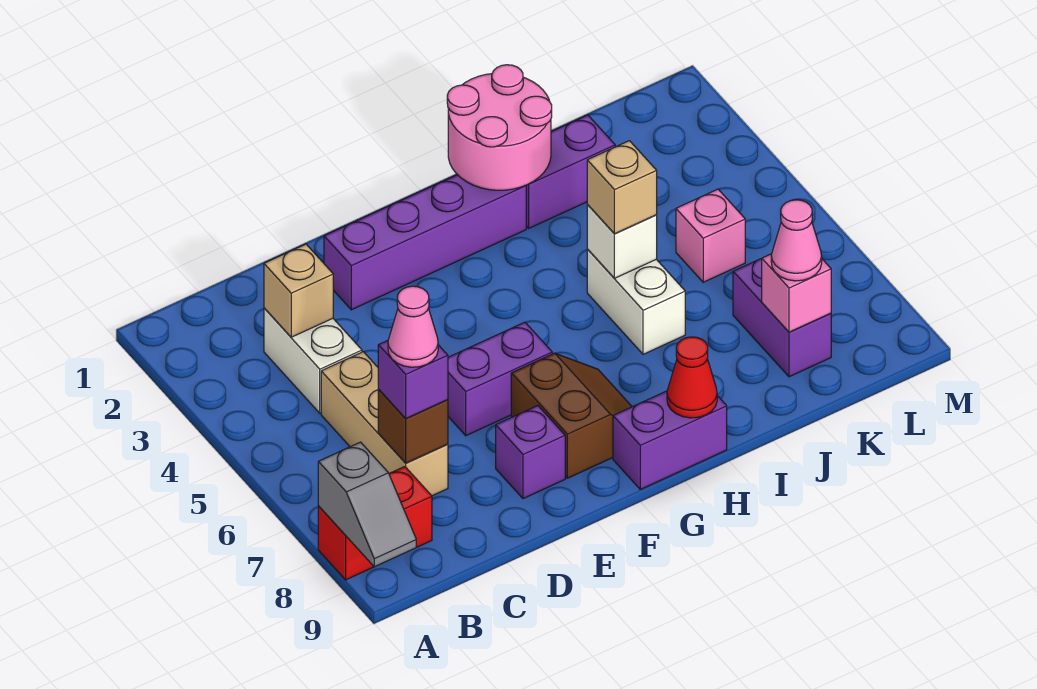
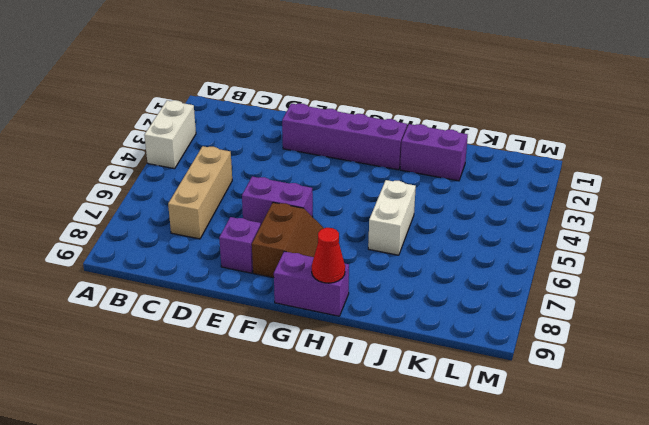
white brick A3:A4 level 1 -> white brick C3:C4 level 1
none -> red brick A8:B8 level 1
none -> pink brick K5 level 1
none -> purple brick K7:K8 level 1

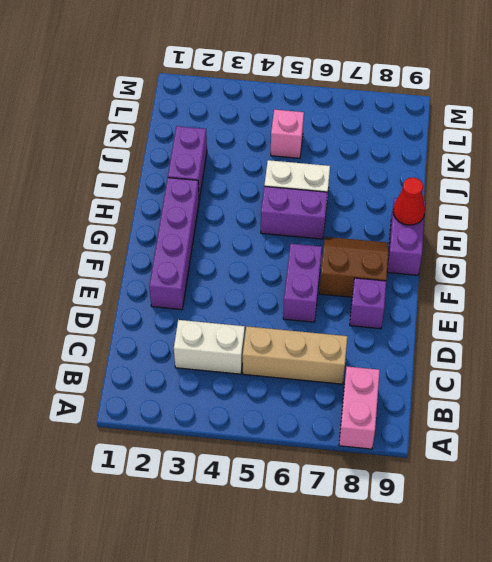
pink brick A8:B8 level 1 -> red brick A8:B8 level 1
purple brick H5:H6 level 1 -> purple brick K7:K8 level 1
none -> grey slope A8:A9 level 2 top 8
none -> tan brick C3 level 2
none -> brown brick C7 level 2

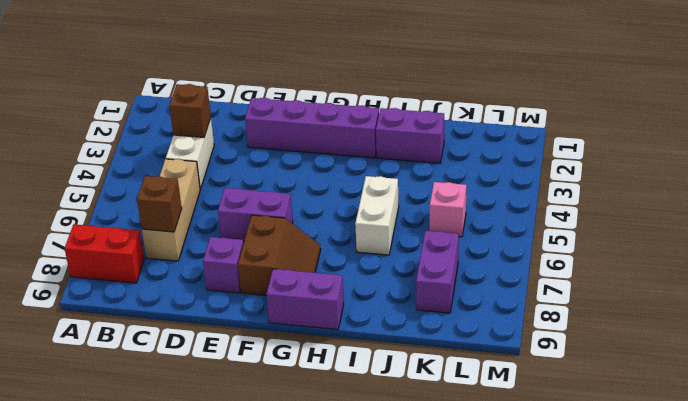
brown brick C3 level 2 -> tan brick C3 level 2
none -> grey slope A8:A9 level 2 top 8
none -> pink round brick H1:I2 level 2
none -> red cone H9 level 2

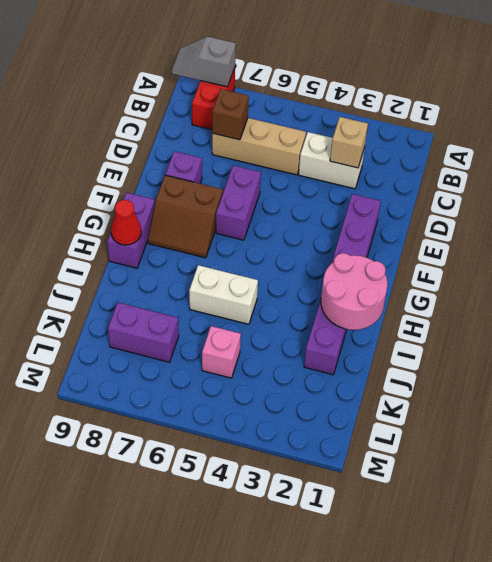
none -> white brick I5 level 2
none -> pink brick K8 level 2
none -> purple brick C7 level 3

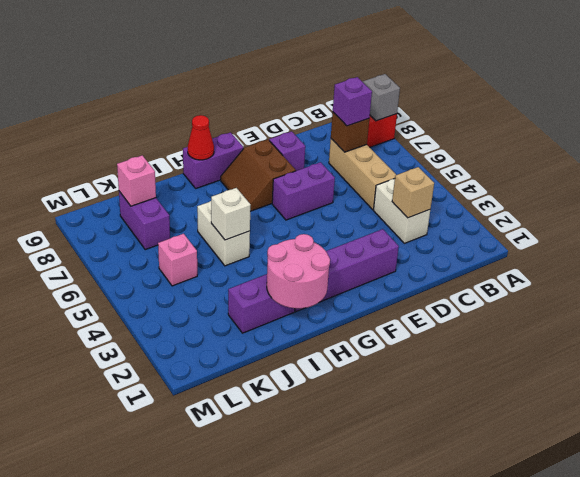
none -> tan brick I5 level 3
none -> pink cone K8 level 3
none -> pink cone C7 level 4

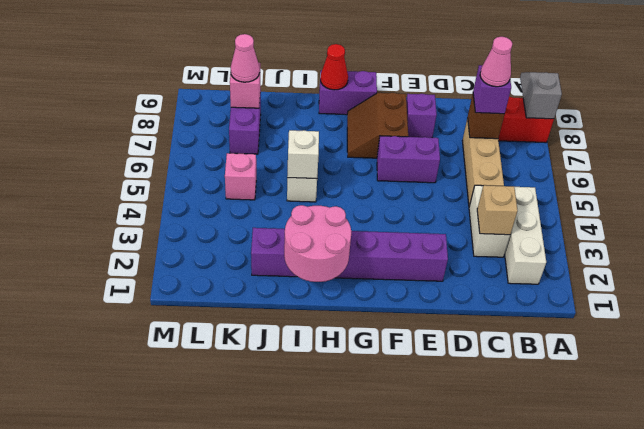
white brick B2:B4 level 1 -> none
none -> tan brick I5 level 3

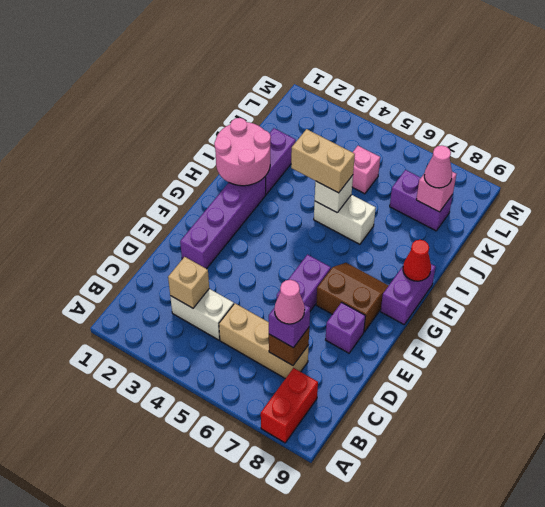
tan brick I4:I5 level 3 -> tan brick I5 level 3
none -> grey slope A8:A9 level 2 top 8

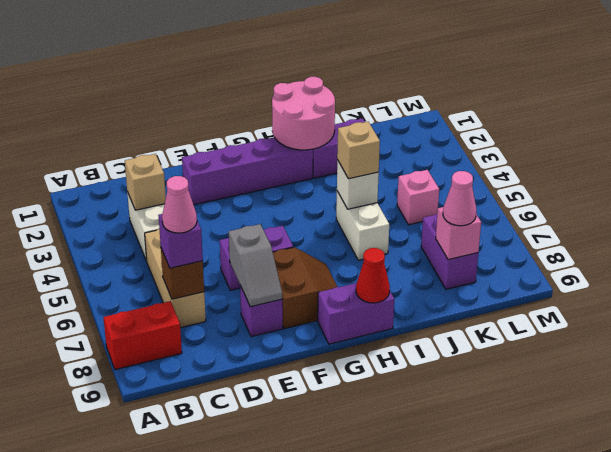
grey slope E7:E8 level 2 top 7 -> grey slope A8:A9 level 2 top 8

